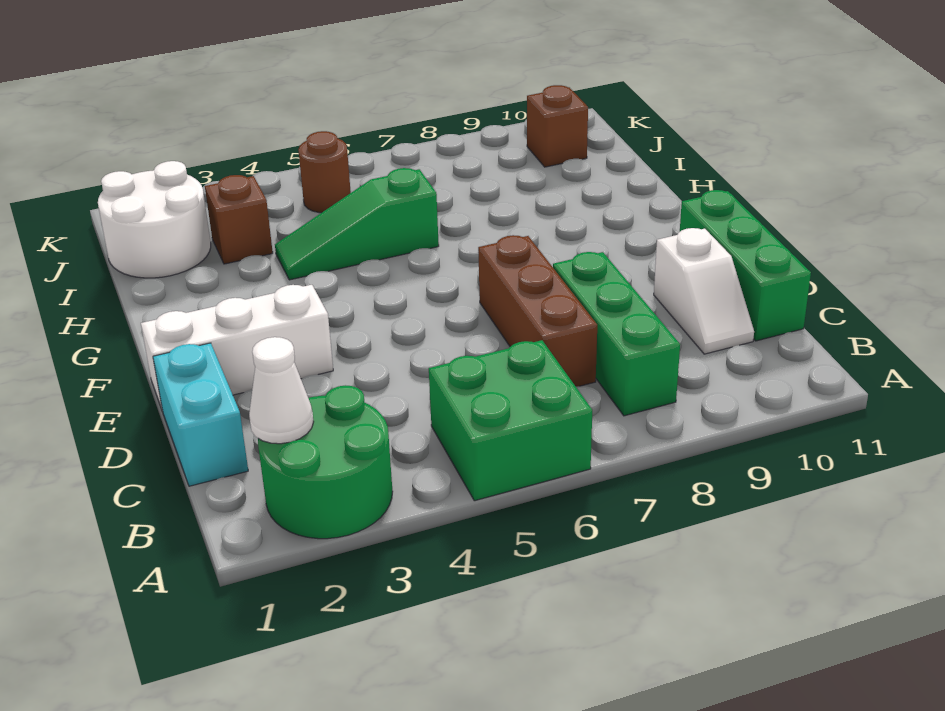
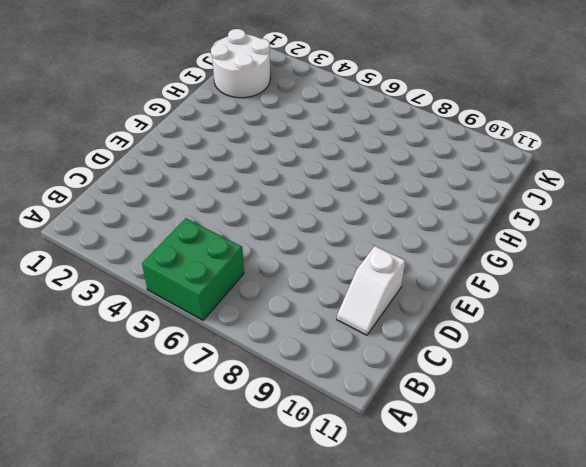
none -> green round brick A2:B3 level 1
none -> green brick B8:D8 level 1
none -> cyan brick C1:D1 level 1

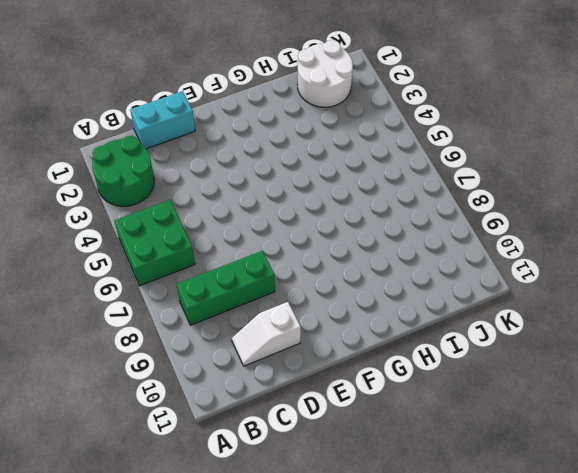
none -> brown brick C7:E7 level 1
none -> green brick C11:E11 level 1
none -> white brick E1:E3 level 1

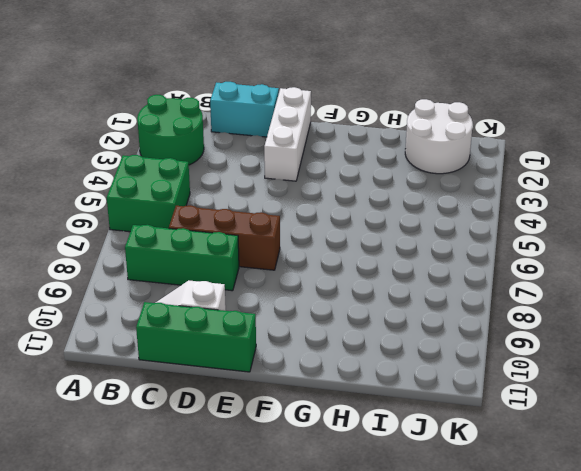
none -> green slope H4:H6 level 1 top 6
none -> brown brick I3 level 1
none -> brown round brick J5 level 1

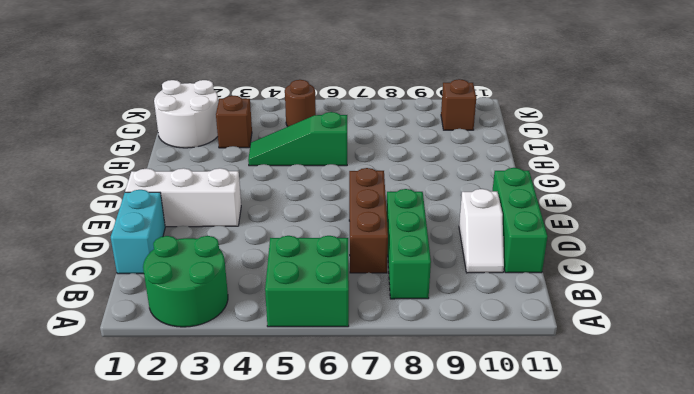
none -> white cone B2 level 2

